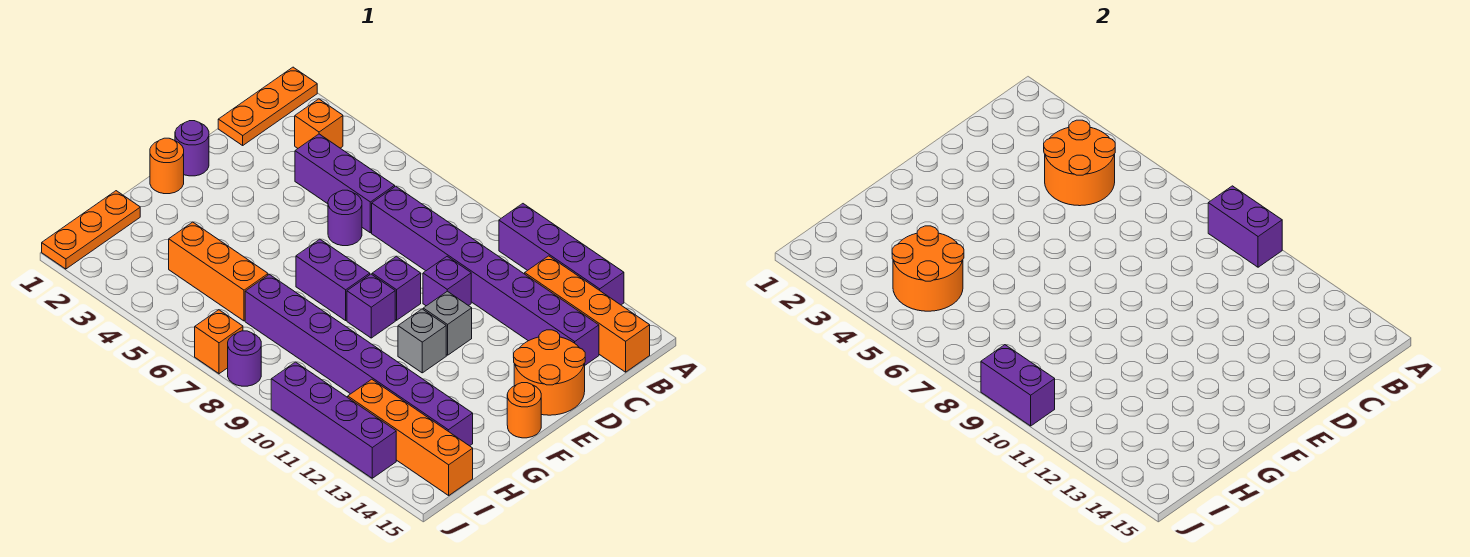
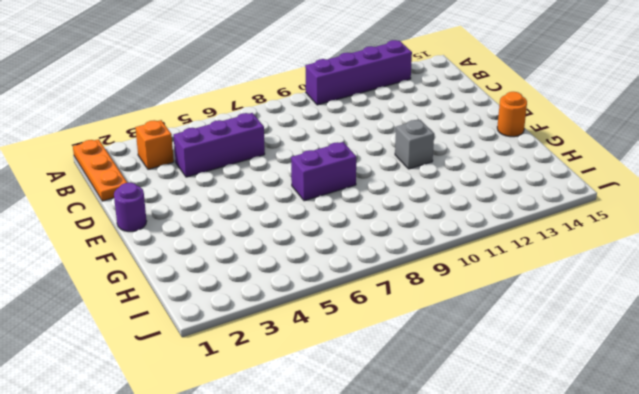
none -> orange brick B12:B15 level 1
none -> purple brick C7:C14 level 1
none -> purple round brick D6 level 1

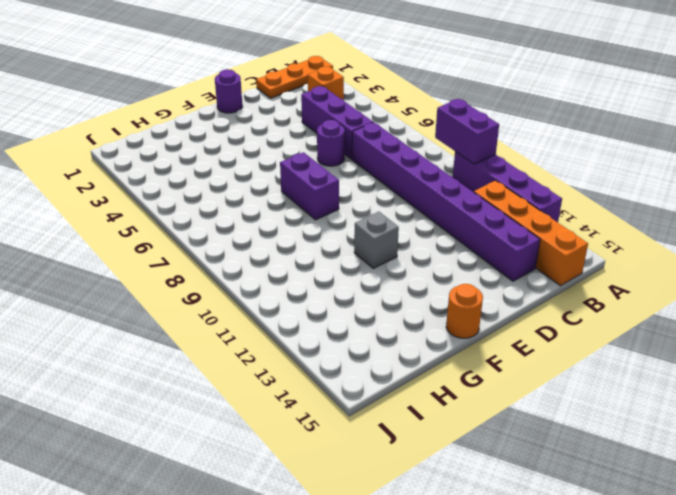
none -> purple brick D10 level 1
none -> orange round brick D14:E15 level 1
none -> purple brick E9 level 1

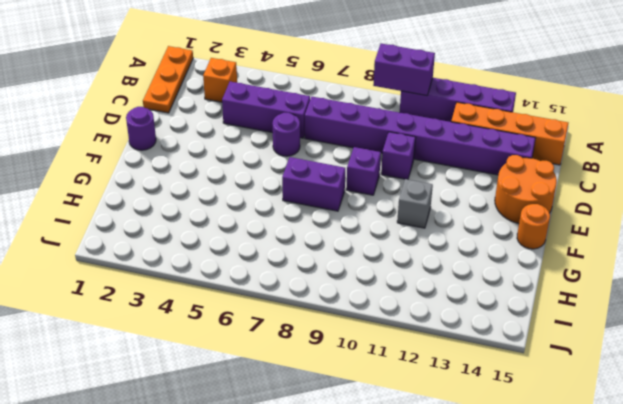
none -> grey brick E11 level 1
none -> orange round brick F1 level 1
none -> purple brick F9 level 1

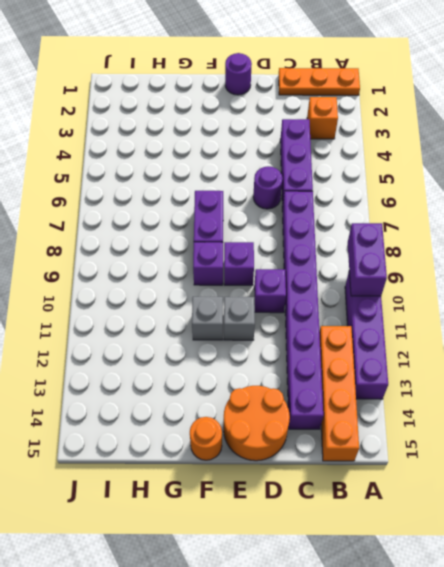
none -> orange round brick F1 level 1
none -> orange plate H1:J1 level 1
none -> orange brick H4:H6 level 1

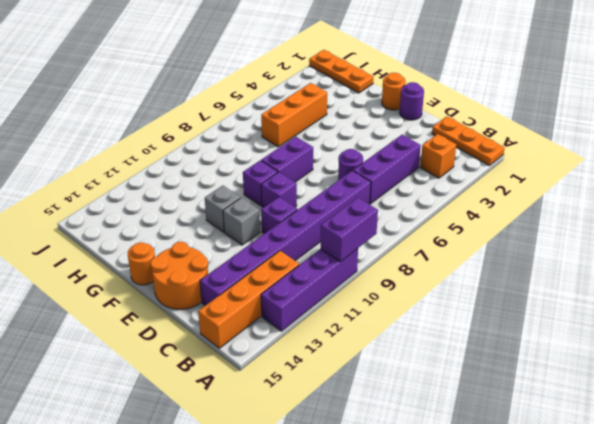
none -> purple brick H7:H14 level 1
none -> orange brick I12:I15 level 1
none -> orange brick J7 level 1

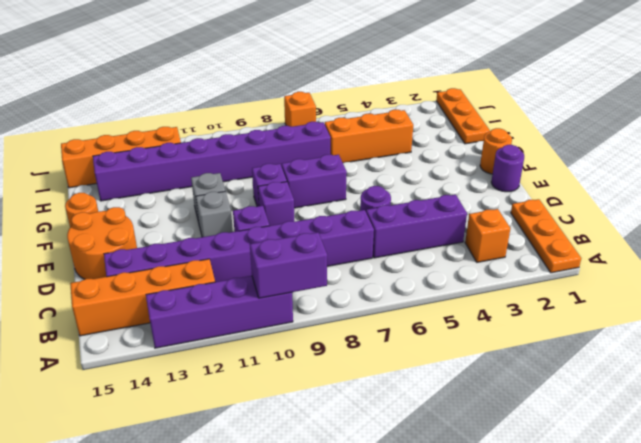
none -> purple round brick J8 level 1
none -> purple brick J10:J13 level 1
none -> orange round brick B4:C5 level 2

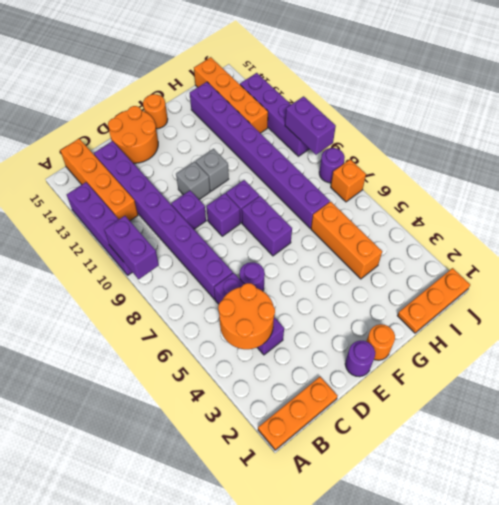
none -> orange brick B3 level 1
none -> orange round brick H4:I5 level 2

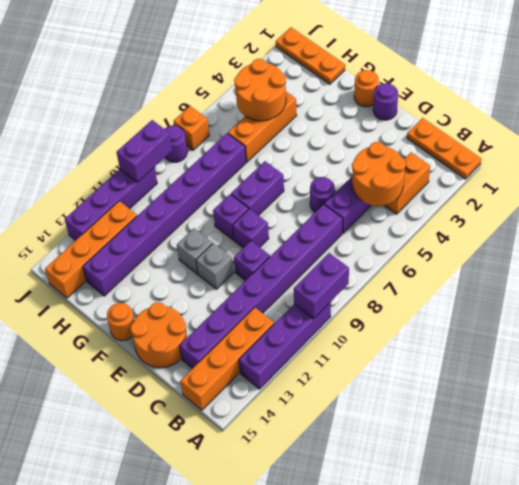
orange brick B3:B4 level 1 -> orange brick B3 level 1

